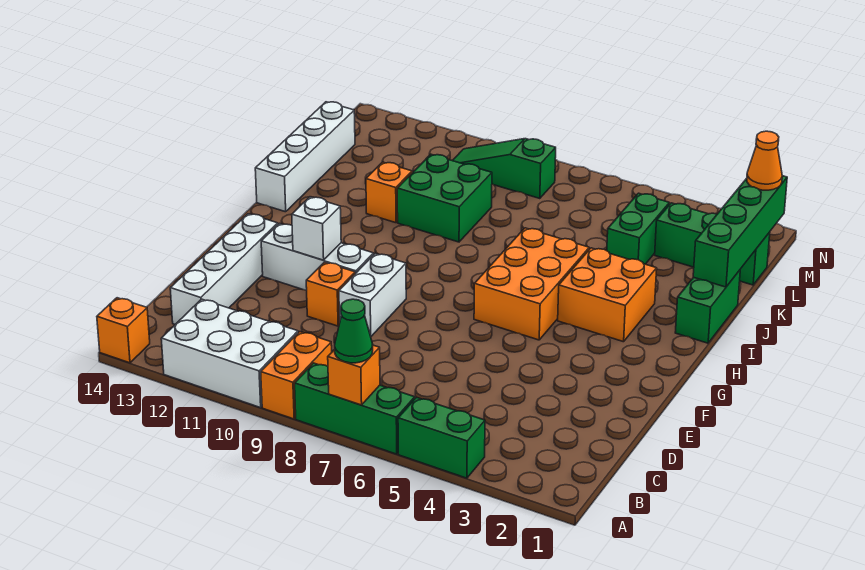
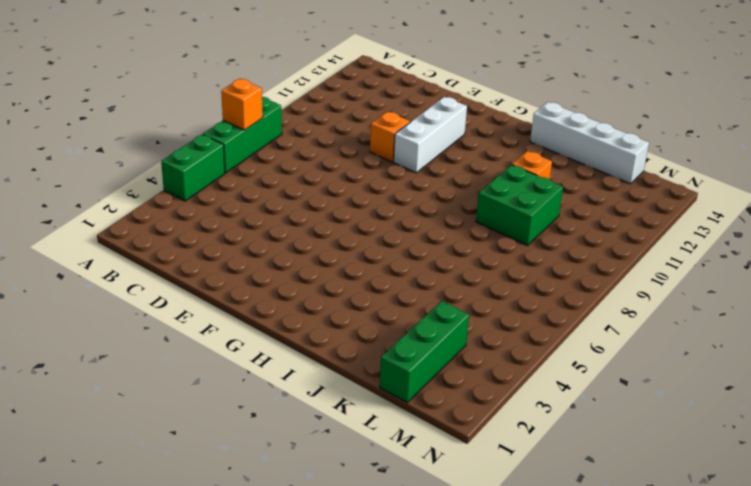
none -> orange brick A9:B9 level 1
none -> white brick A10:B12 level 1
none -> orange brick A14 level 1

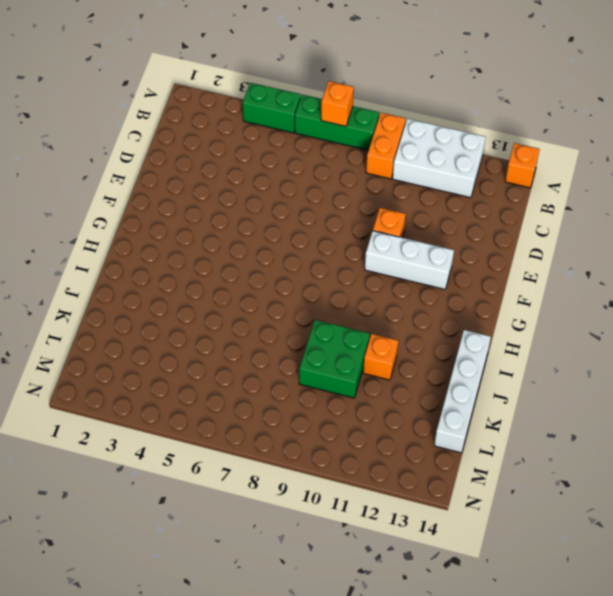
none -> white brick C13:F13 level 1
none -> white brick E9:F9 level 1
none -> orange brick G5:I6 level 1

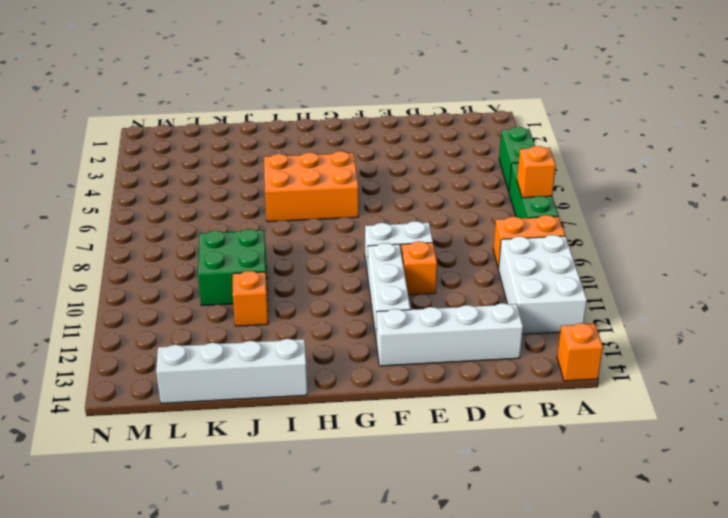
none -> orange brick H3:I4 level 1
none -> green brick I1:J1 level 1
none -> green brick K4:L4 level 1

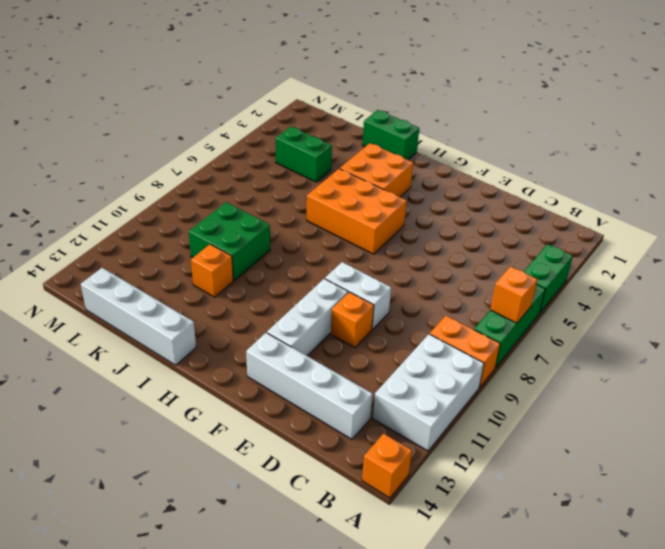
none -> green brick L1:L3 level 1
none -> green slope M8:M10 level 1 top 8
none -> white brick F11 level 2

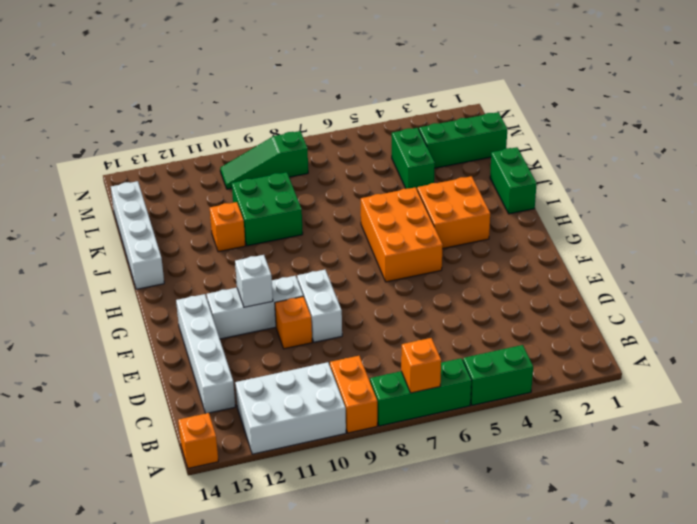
none -> green brick J1:M1 level 2
none -> green cone A7 level 3
none -> orange cone M1 level 3

